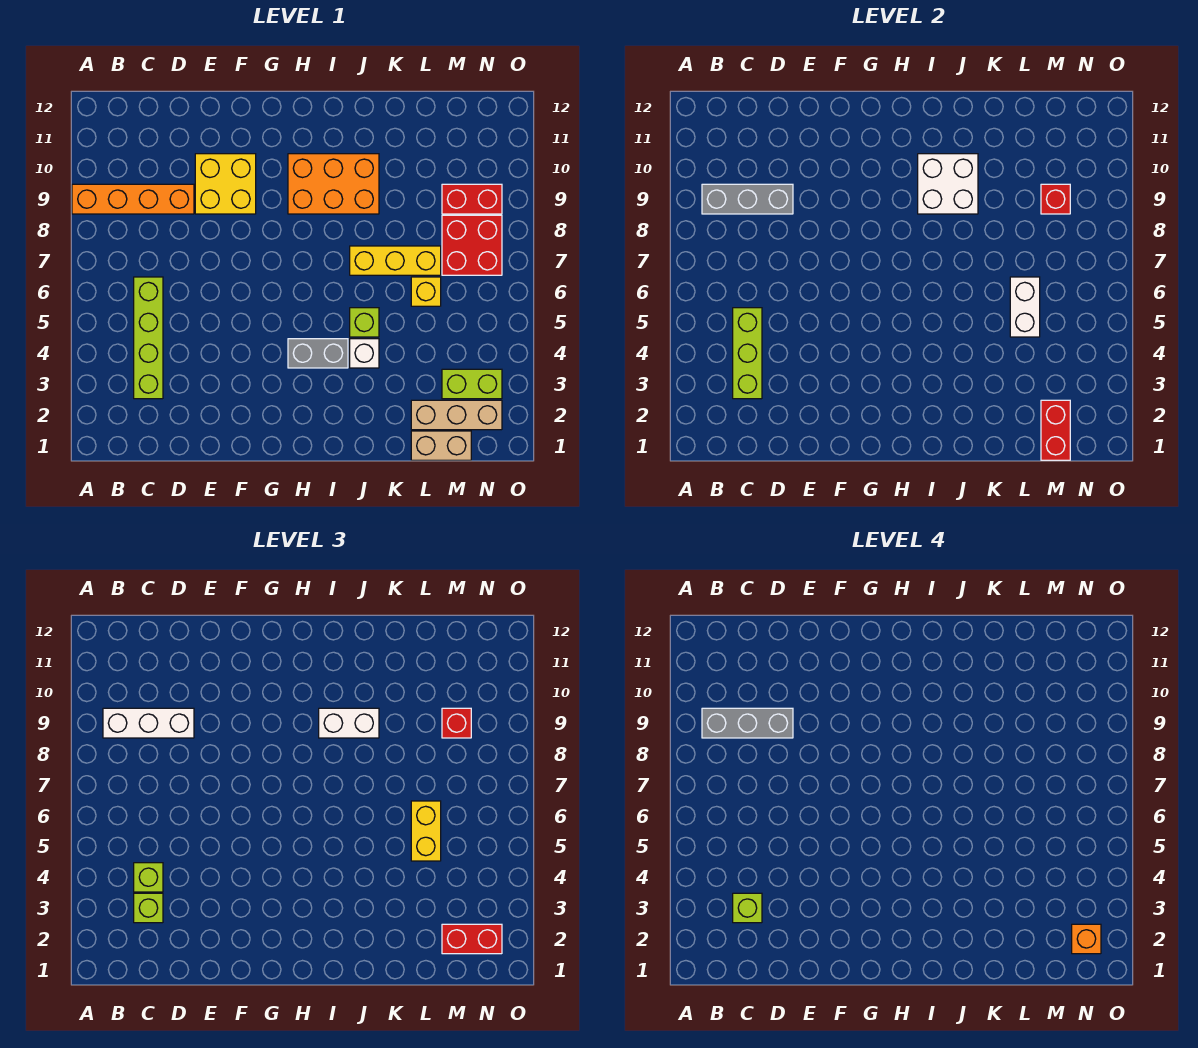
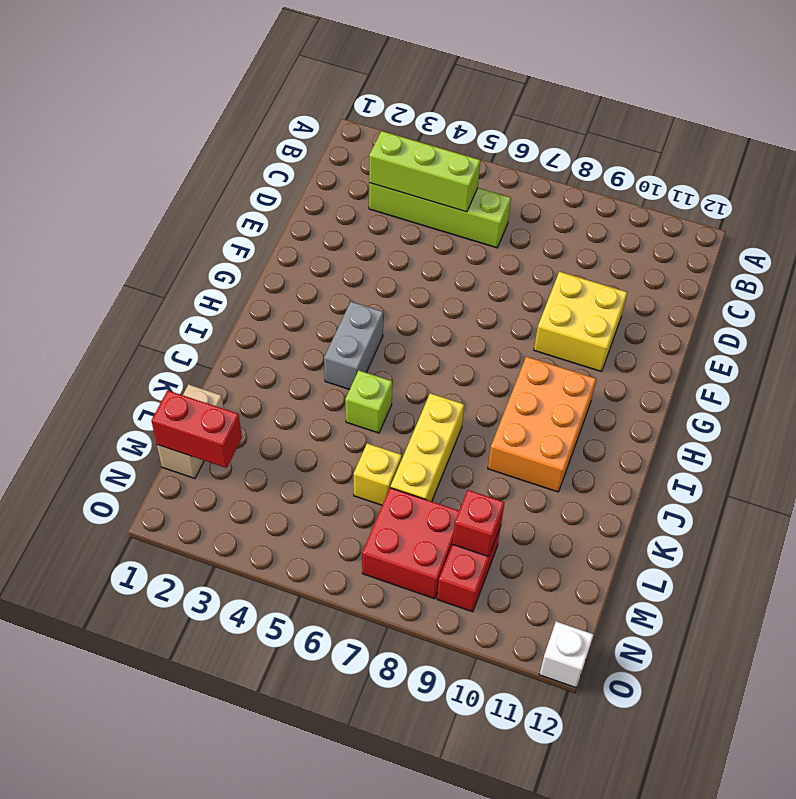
white brick O12 level 1 -> white brick J4 level 1
none -> orange brick A9:D9 level 1
none -> tan brick L2:N2 level 1
none -> lime brick M3:N3 level 1
none -> grey brick B9:D9 level 2

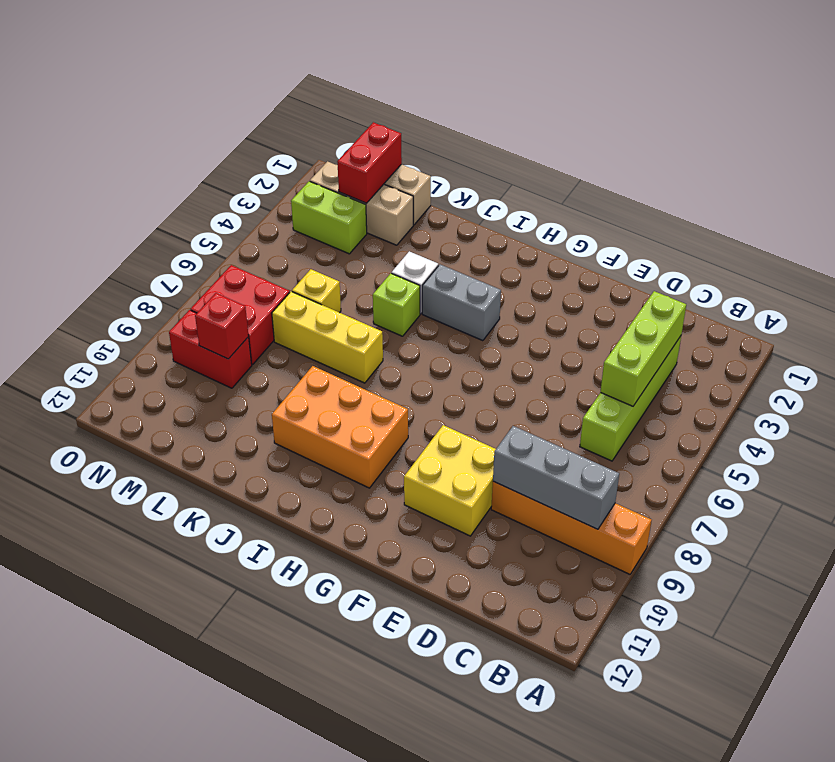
none -> white brick I9:J10 level 2
none -> white brick L5:L6 level 2
none -> white brick B9:D9 level 3
none -> lime brick C3 level 3

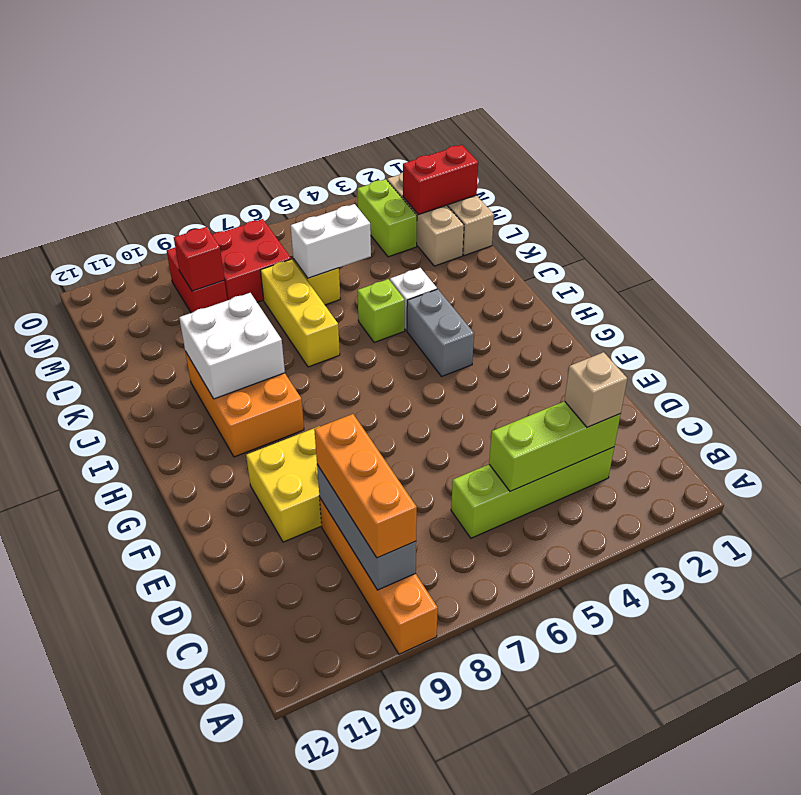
orange brick B9:D9 level 3 -> white brick B9:D9 level 3
tan brick C3 level 3 -> lime brick C3 level 3
none -> lime brick C4 level 3
none -> white brick I9:J9 level 3
none -> yellow brick L5:L6 level 3
none -> red brick M2:N2 level 3

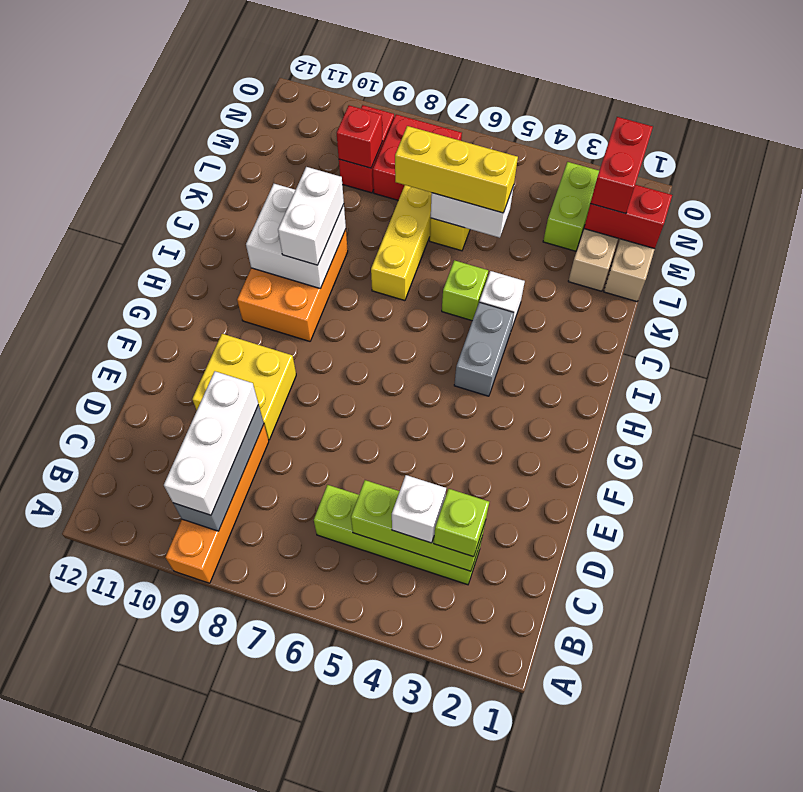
white brick C4 level 3 -> lime brick C4 level 3
yellow brick L5:L7 level 3 -> yellow brick L5:L6 level 3
none -> red brick M9 level 3
none -> grey brick B9:D9 level 4
none -> lime brick C3 level 4
none -> orange brick N2 level 4

